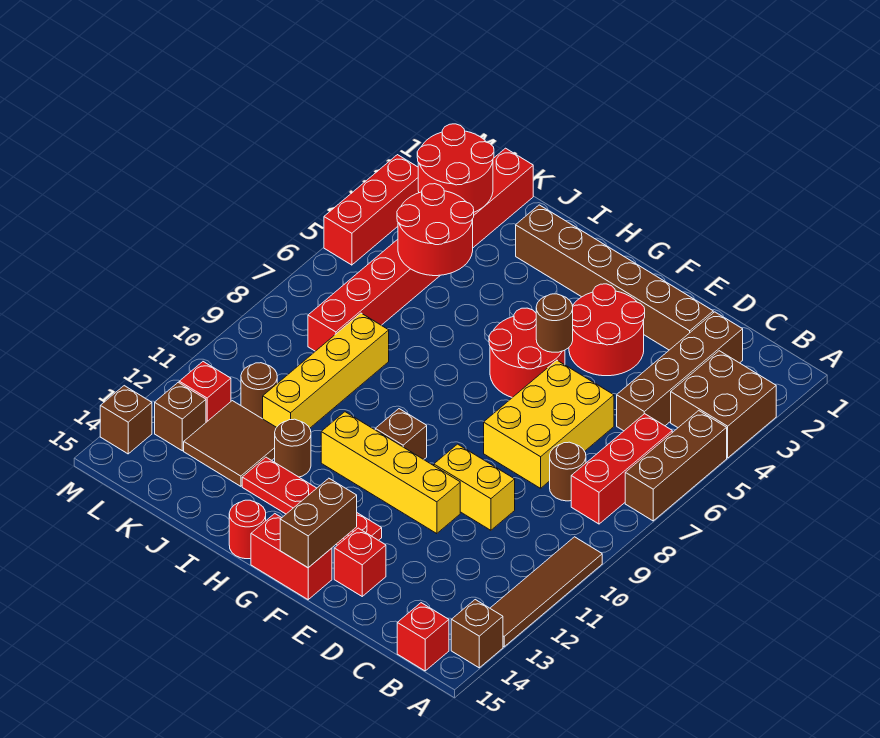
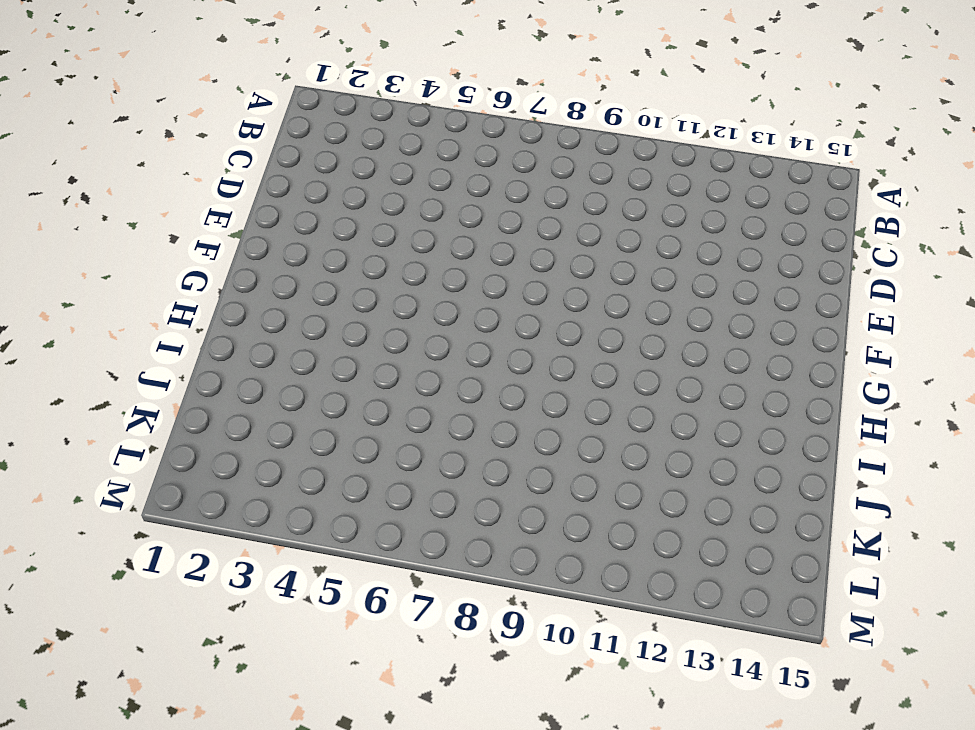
none -> brown brick A3:B4 level 1
none -> brown brick A5:A7 level 1
none -> brown tile A10:A13 level 1
none -> brown brick A14 level 1

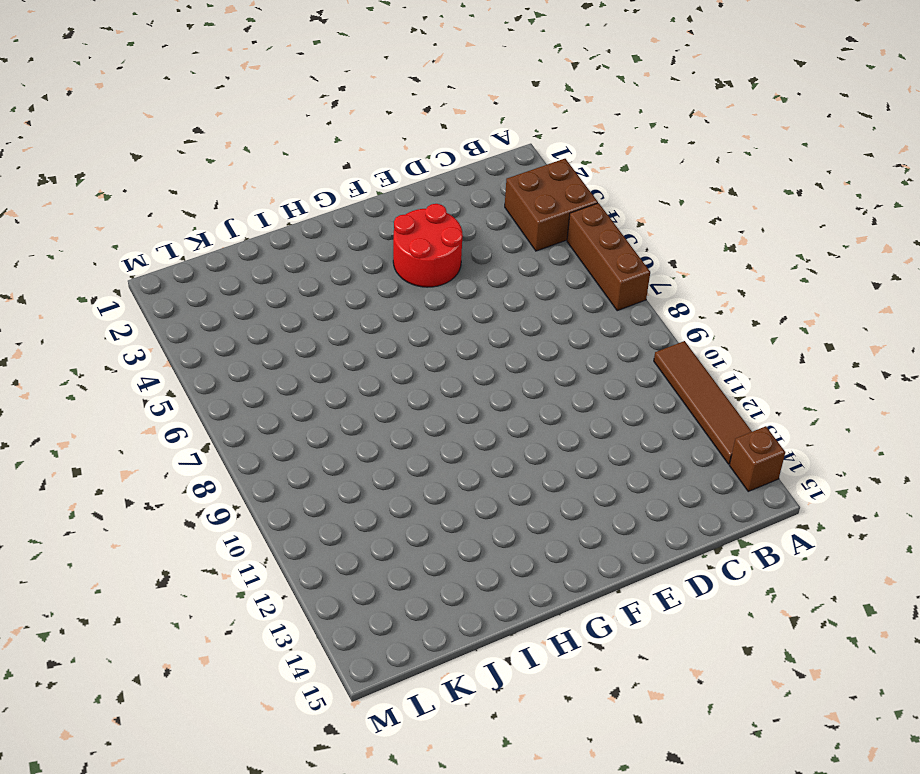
none -> red brick B6:B8 level 1
none -> red brick B15 level 1
none -> brown brick C2:C5 level 1
none -> brown round brick C8 level 1

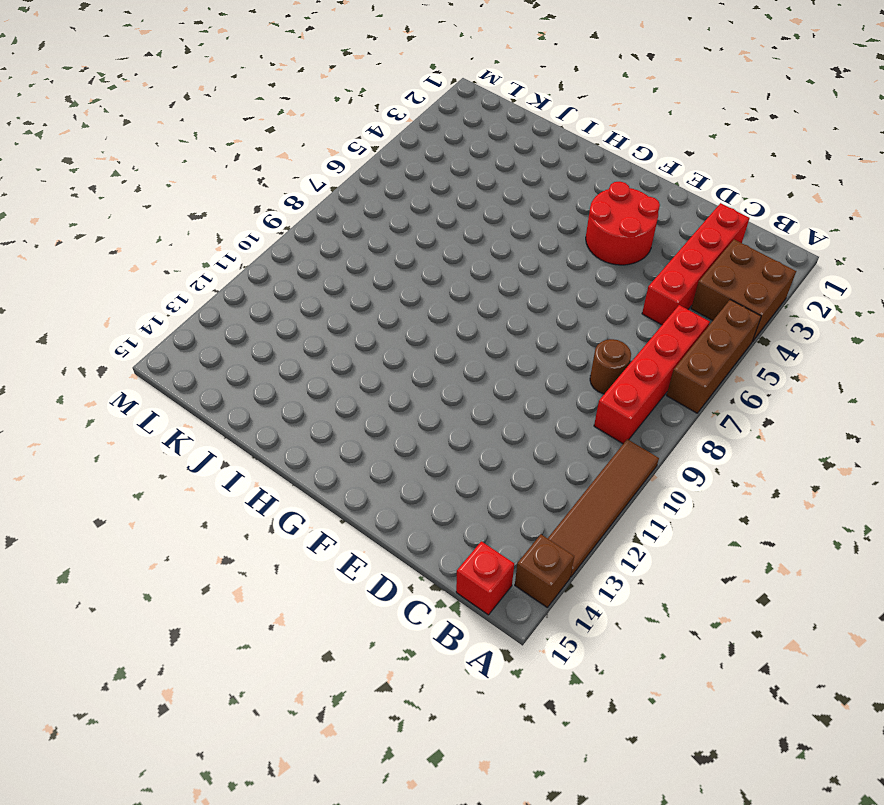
red brick B6:B9 level 1 -> red brick B6:B8 level 1
red brick C2:C5 level 1 -> brown brick C2:C5 level 1
none -> brown brick D2:I2 level 1
none -> yellow brick D6:E8 level 1
none -> yellow brick D10:E10 level 1
none -> yellow brick E11:H11 level 1

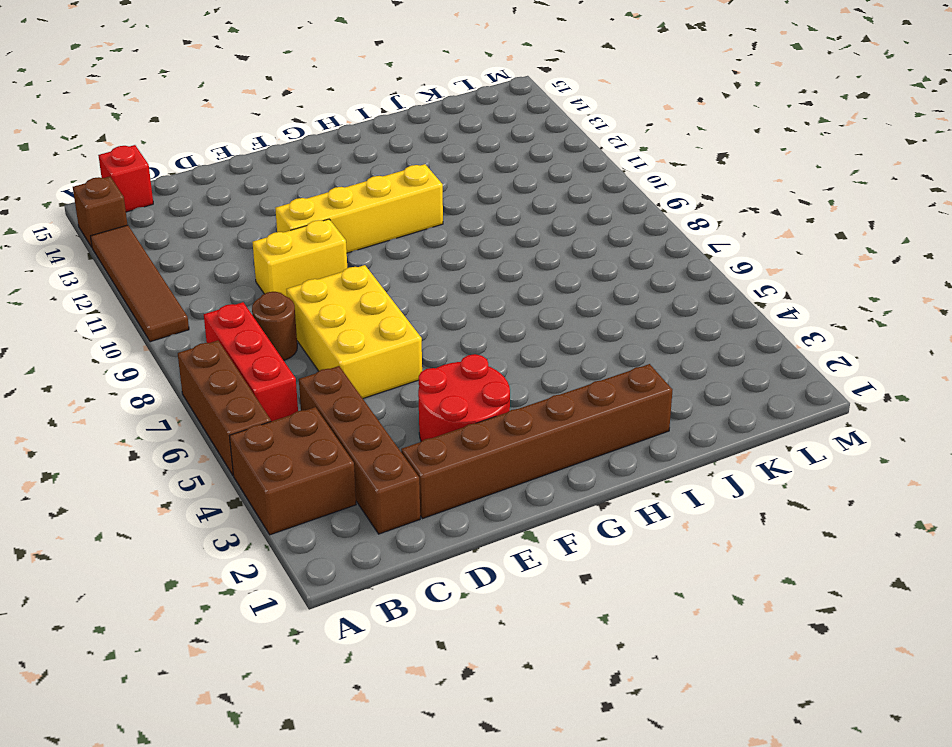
none -> red brick E14 level 1
none -> red round brick F5:G6 level 1
none -> red plate F13:I13 level 1
none -> red brick F15:G15 level 1

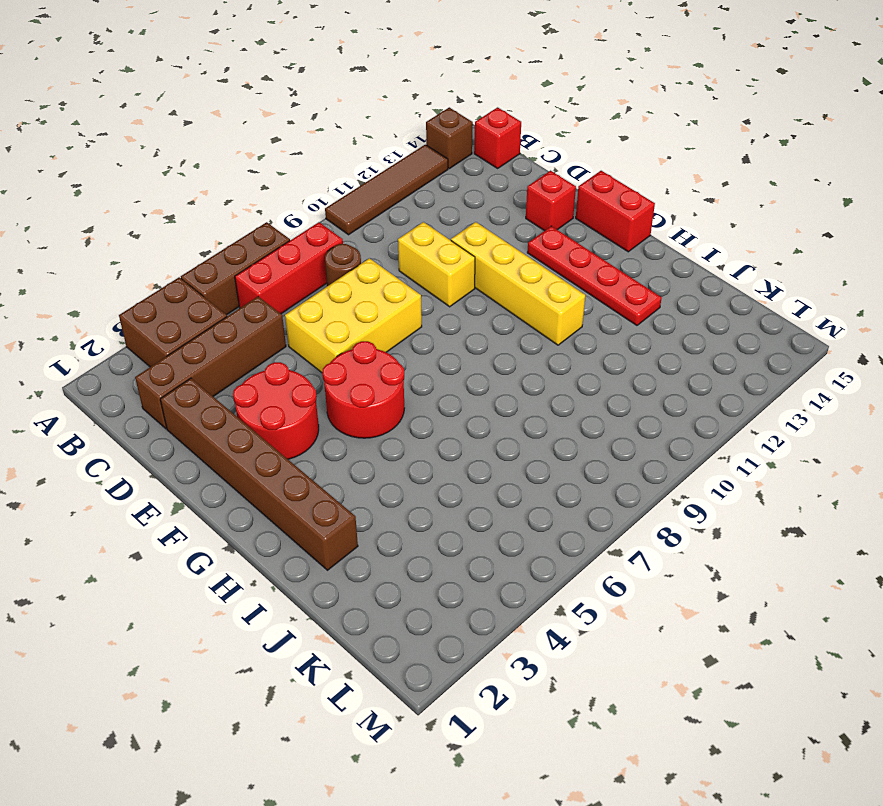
none -> brown brick G10 level 1
none -> red round brick H15 level 1
none -> brown round brick I12 level 1
none -> yellow brick J8:J11 level 1

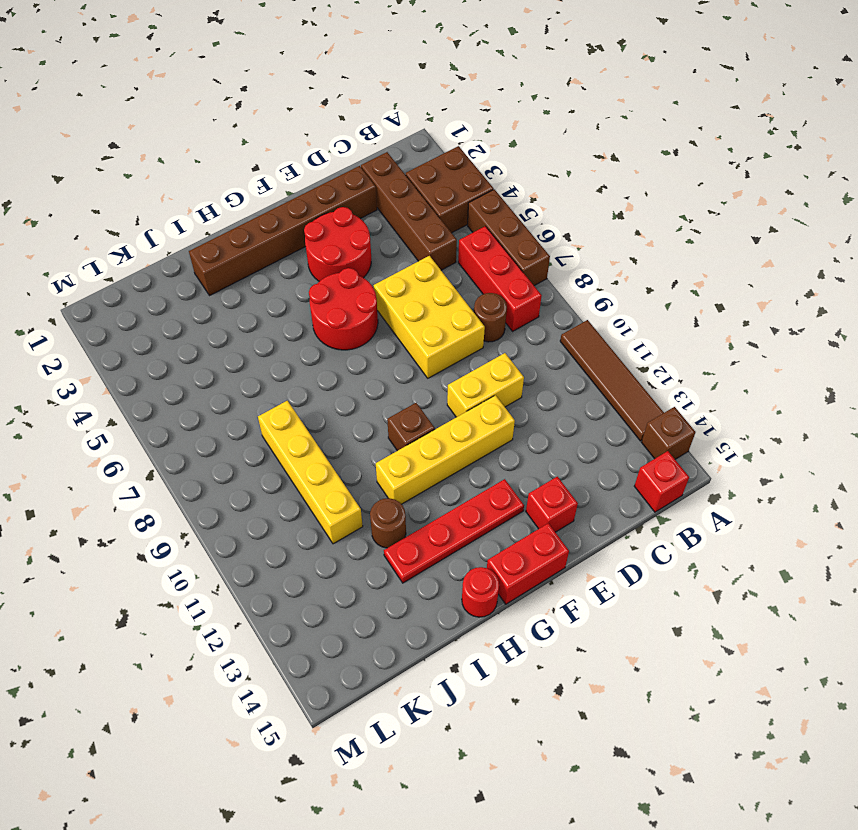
none -> brown tile J12:K13 level 1
none -> red brick K1:K8 level 1
none -> brown round brick K11 level 1
none -> red brick L12 level 1

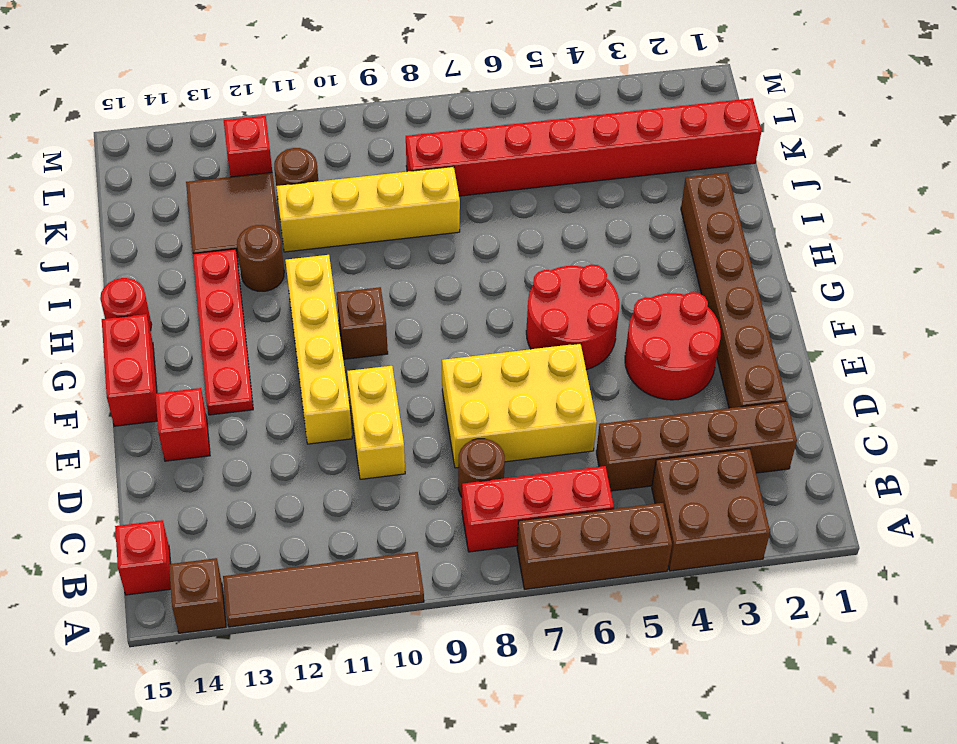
none -> brown brick L13 level 1
none -> red brick M3:M5 level 1
none -> brown brick M14 level 1
none -> brown round brick F5 level 2

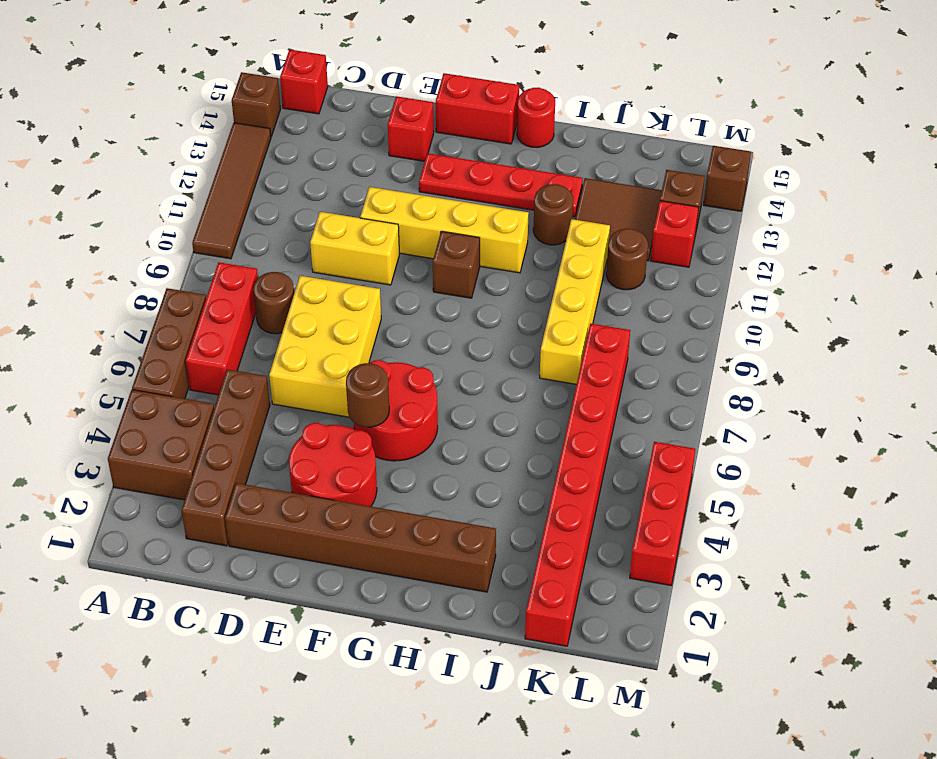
none -> brown brick F14:F15 level 2
none -> red round brick J4:K5 level 2
none -> red round brick K2:L3 level 2

